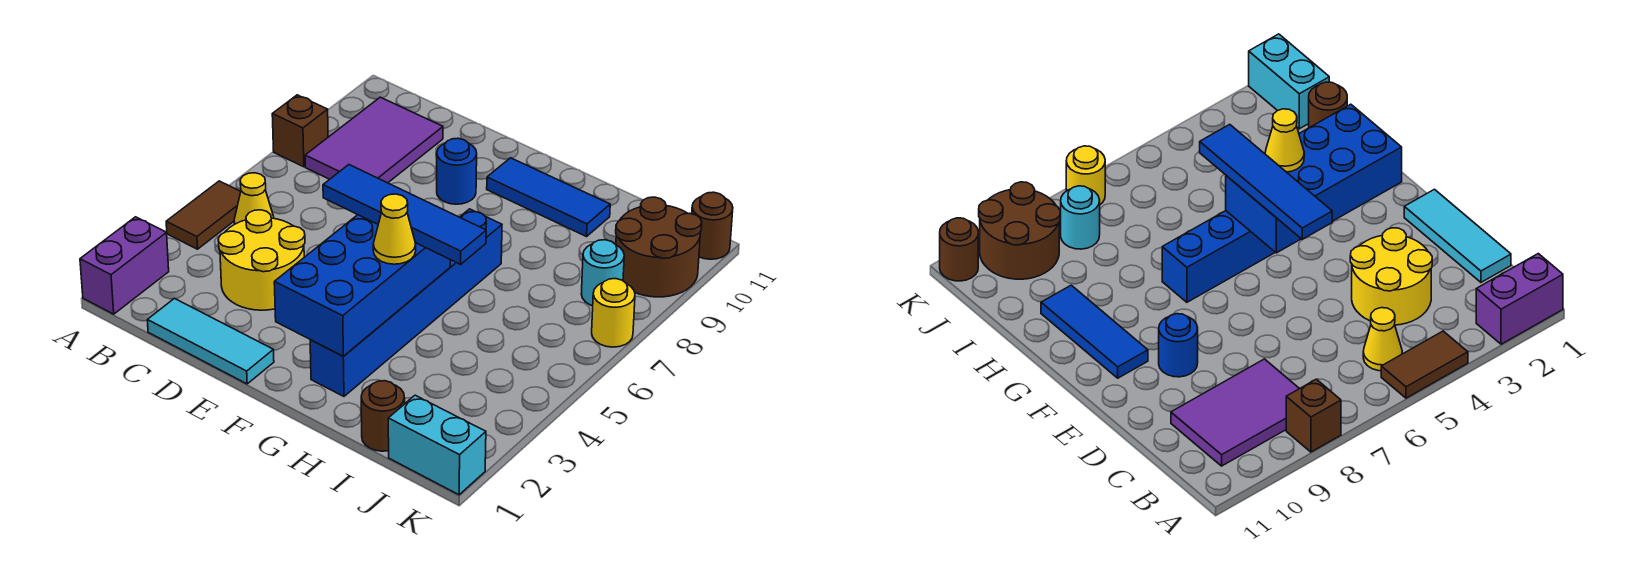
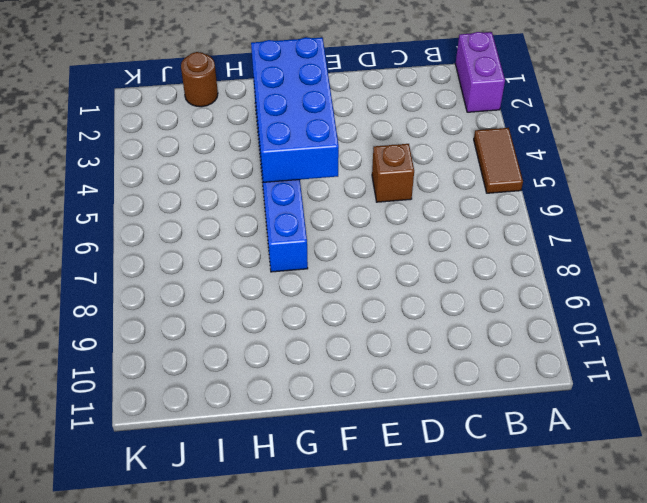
brown brick D5 level 1 -> brown brick A8 level 1
none -> yellow cone B5 level 1
none -> purple tile B8:C10 level 1
none -> cyan tile C1:E1 level 1

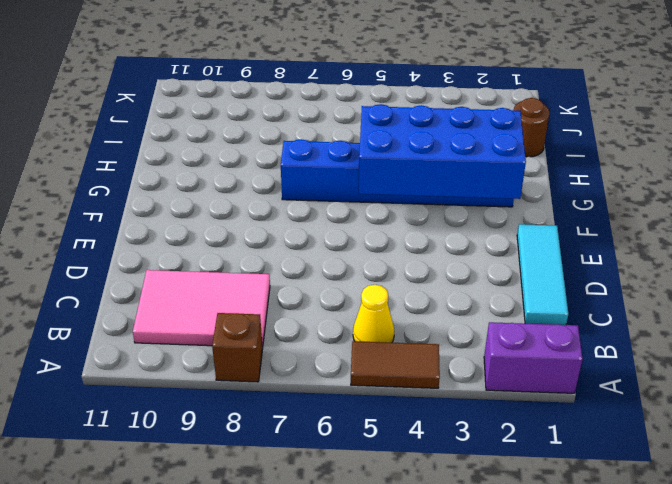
pink tile B8:C10 level 1 -> purple tile B8:C10 level 1
none -> yellow round brick C3:D4 level 1
none -> blue round brick E9 level 1
none -> blue tile F10:H10 level 1

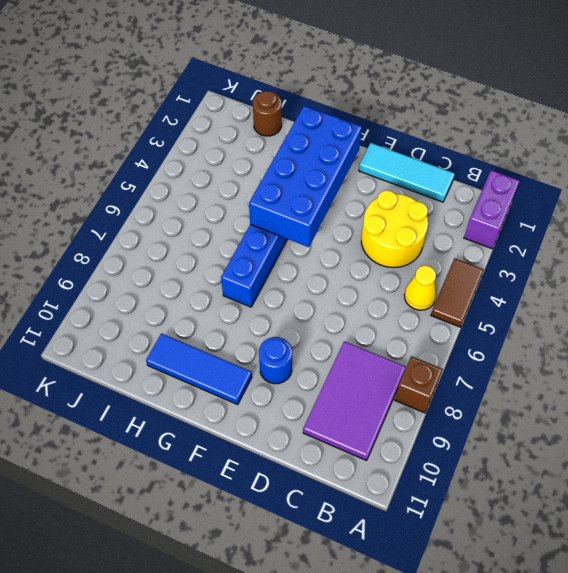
none -> cyan brick J1:K1 level 1
none -> cyan round brick J8 level 1
none -> brown round brick J9:K10 level 1

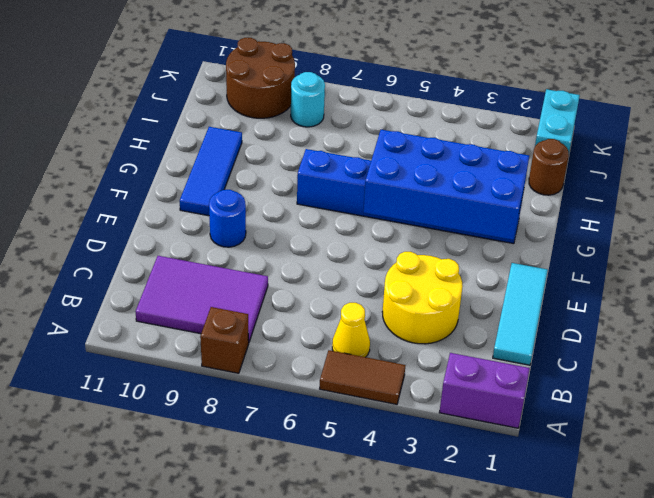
none -> yellow round brick K7 level 1
none -> brown round brick K11 level 1
none -> blue tile E5:H5 level 3

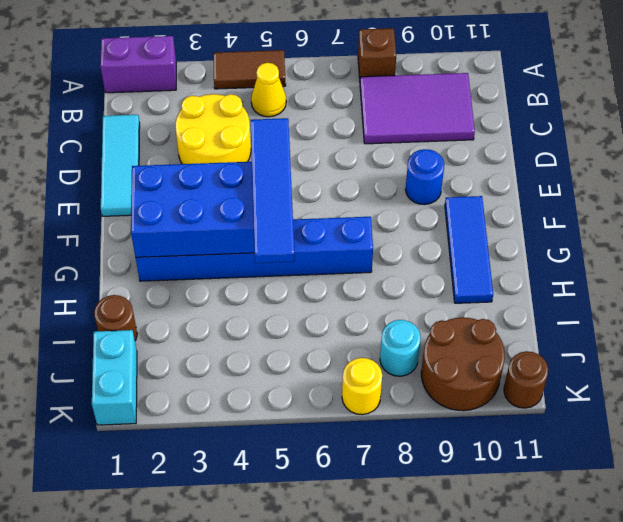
none -> yellow cone G4 level 3

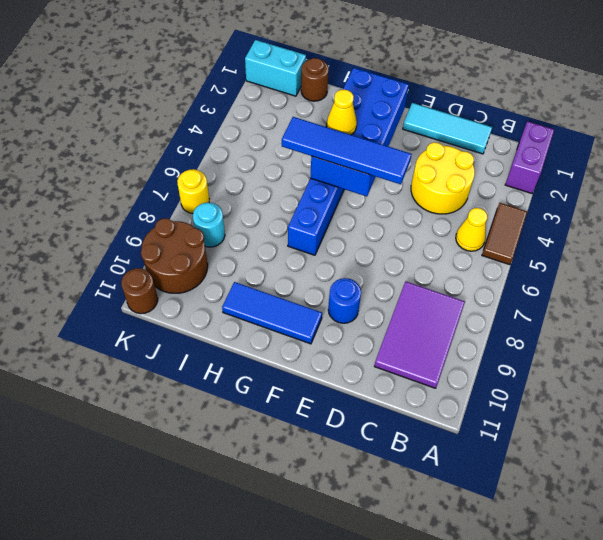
none -> brown brick A8 level 1

